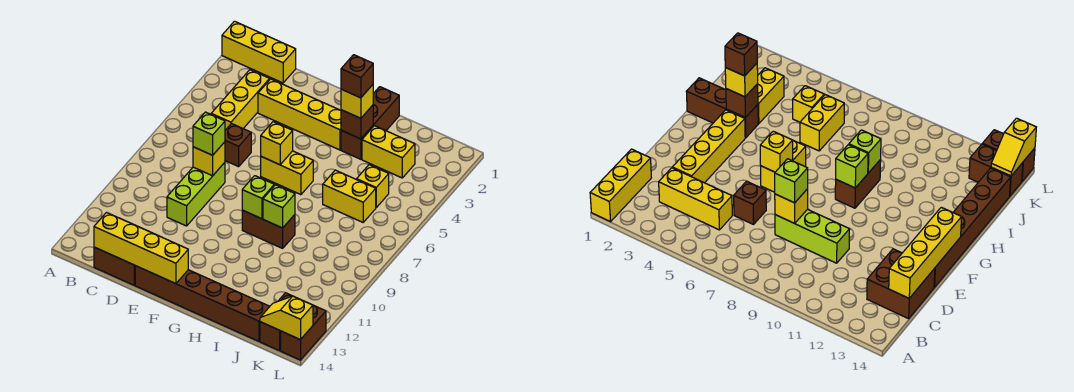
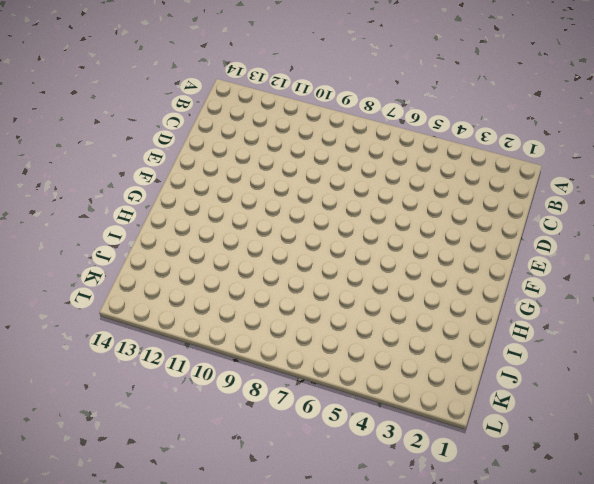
none -> yellow brick A1:C1 level 1
none -> yellow brick C3:C5 level 1
none -> brown brick C13:D14 level 1

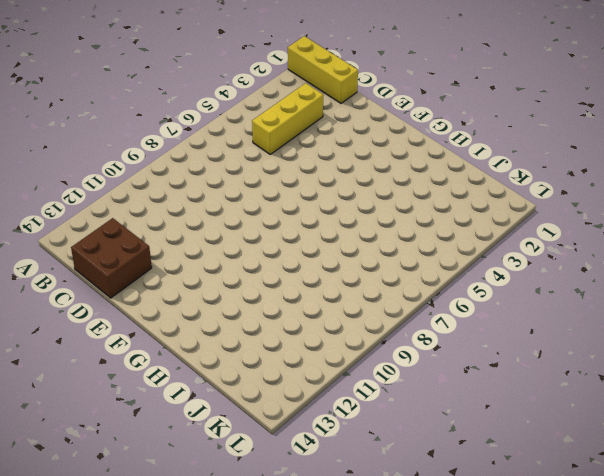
none -> yellow brick D3:G3 level 1
none -> brown brick D6 level 1
none -> lime brick D8:D10 level 1

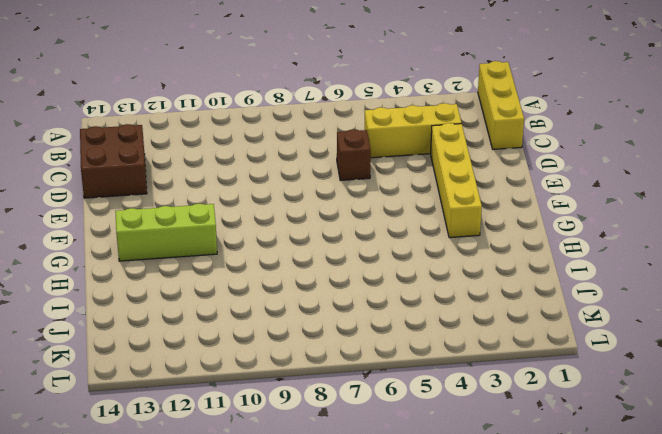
lime brick G11:G13 level 1 -> lime brick D8:D10 level 1
none -> brown brick E14:J14 level 1
none -> yellow brick F6:G6 level 1
none -> brown brick G9:H9 level 1

